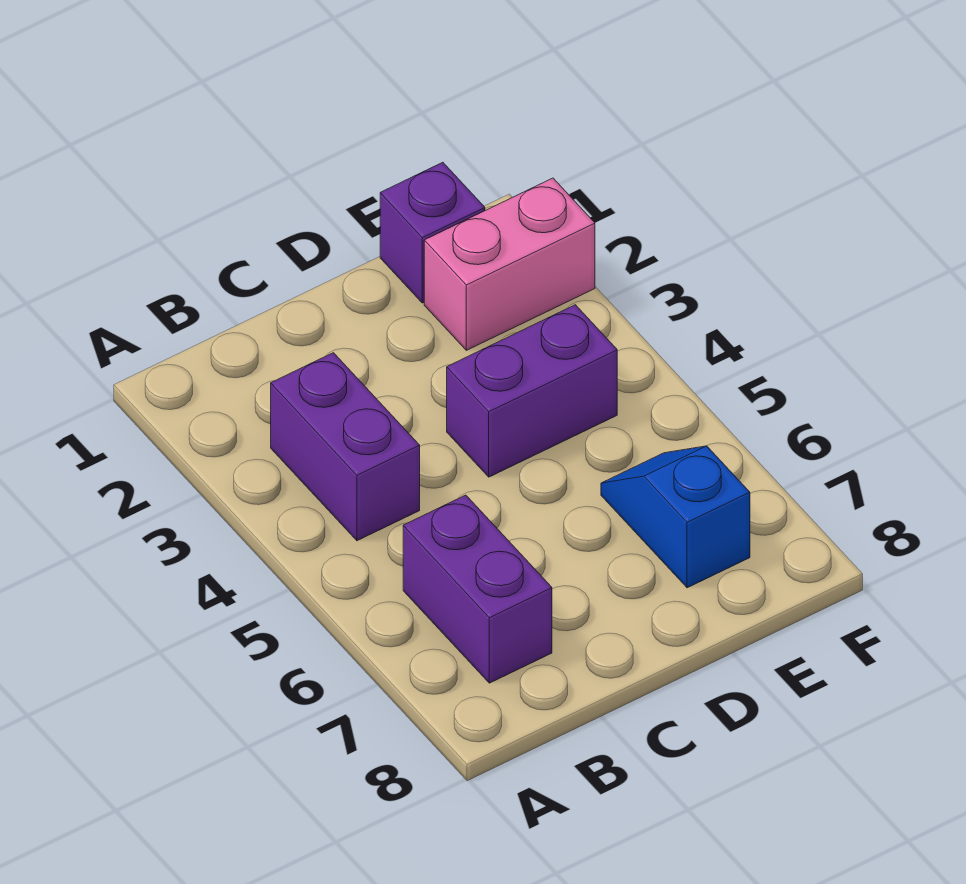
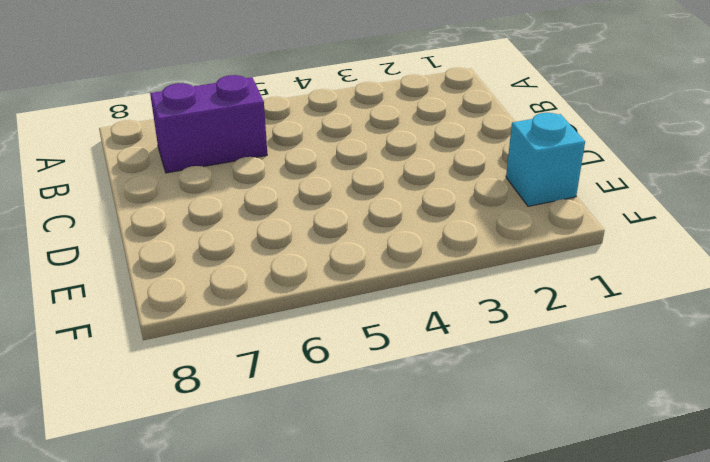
cyan brick E1 level 1 -> purple brick E1 level 1
none -> purple brick B3:B4 level 1
none -> purple brick D4:E4 level 1

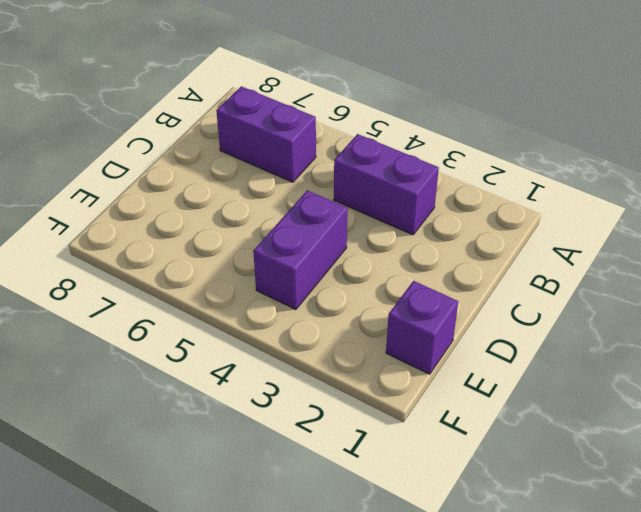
none -> pink brick E2:F2 level 1
none -> blue slope E6:E7 level 1 top 7

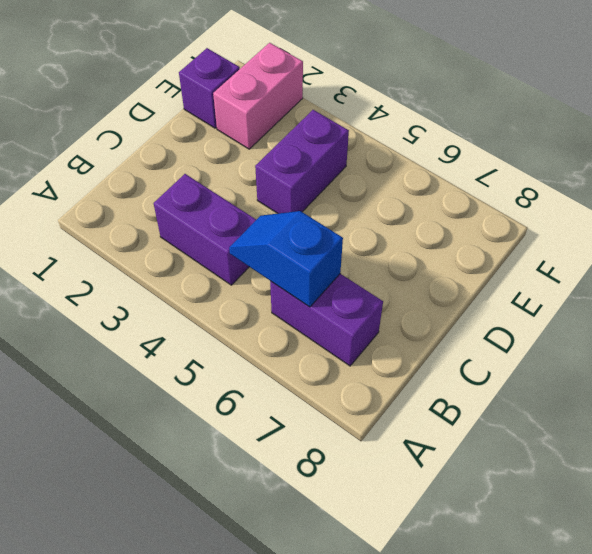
blue slope B5:B6 level 2 top 6 -> blue slope E6:E7 level 1 top 7

